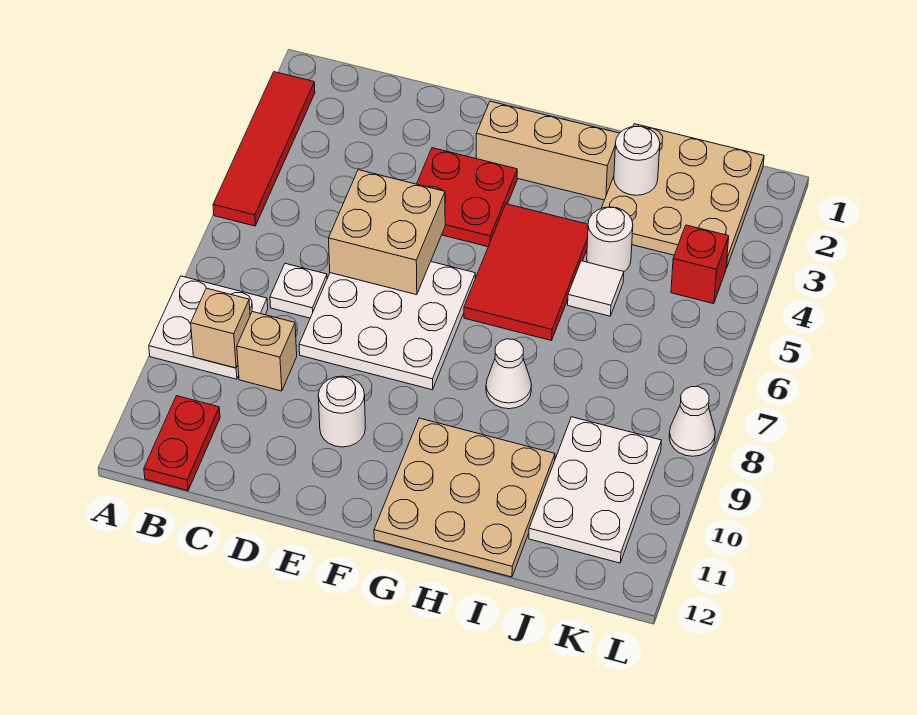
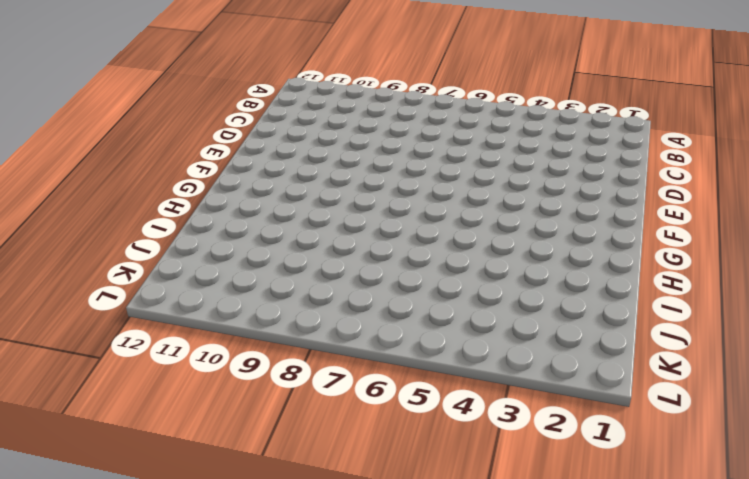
none -> red tile A2:A5 level 1
none -> white plate A8:B9 level 1
none -> red plate B11:B12 level 1

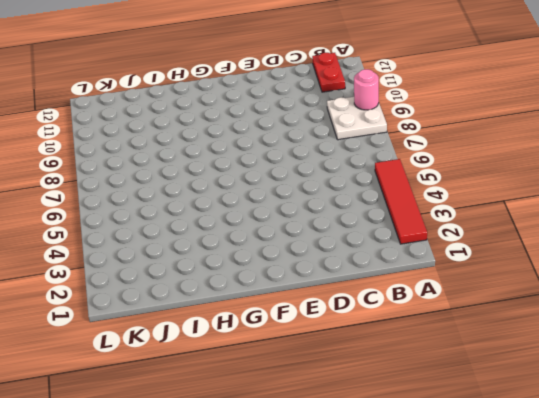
pink round brick A9 level 2 -> none
none -> white plate C7 level 1
none -> tan brick C9 level 1
none -> white plate D6:F8 level 1

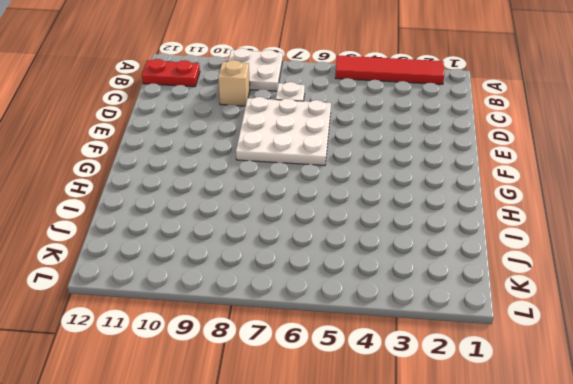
none -> red plate E3:F4 level 1
none -> white round brick E10 level 1
none -> tan brick F2:H2 level 1

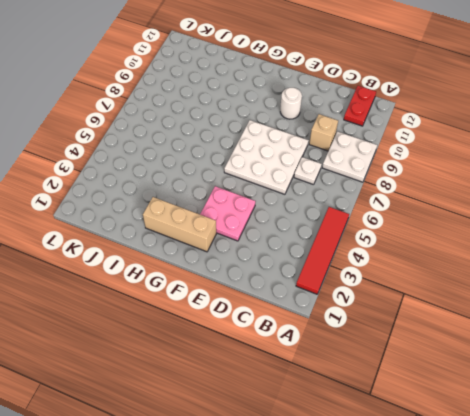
pink plate E3:F4 level 1 -> red plate E3:F4 level 1
none -> red tile G4:H6 level 1
none -> tan plate G10:I12 level 1
none -> white cone H8 level 1

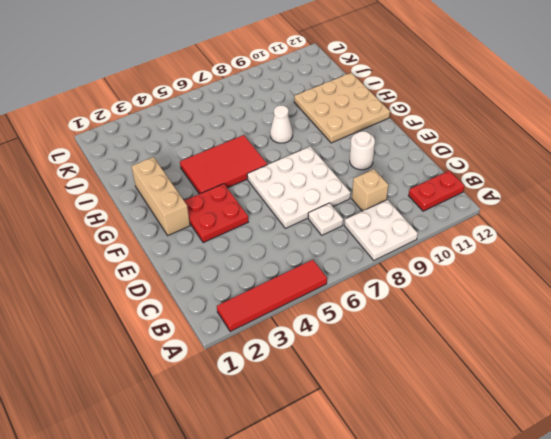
none -> tan plate I1:K3 level 1
none -> white round brick I4 level 1
none -> white tile I5 level 1

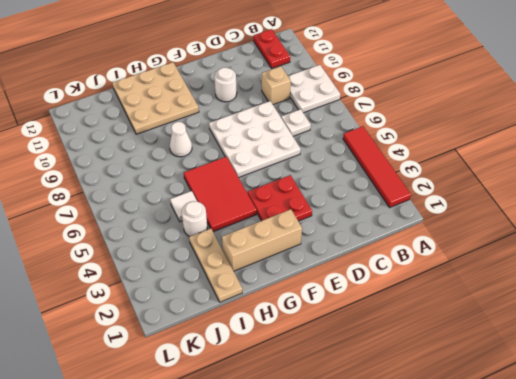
tan plate I1:I3 level 1 -> tan plate I1:K3 level 1
none -> white plate J9:K11 level 1
none -> red brick K4 level 1
none -> white cone L8 level 1

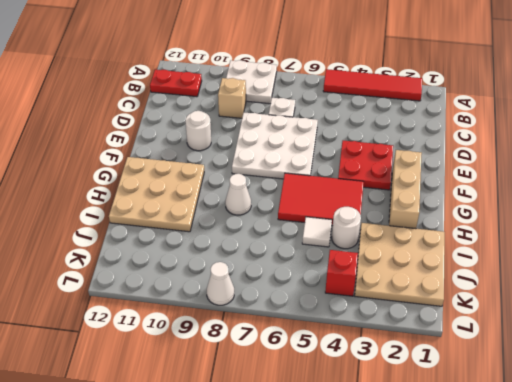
none -> white plate J9:K11 level 1
none -> tan brick B9 level 2
none -> tan brick D5:E6 level 2

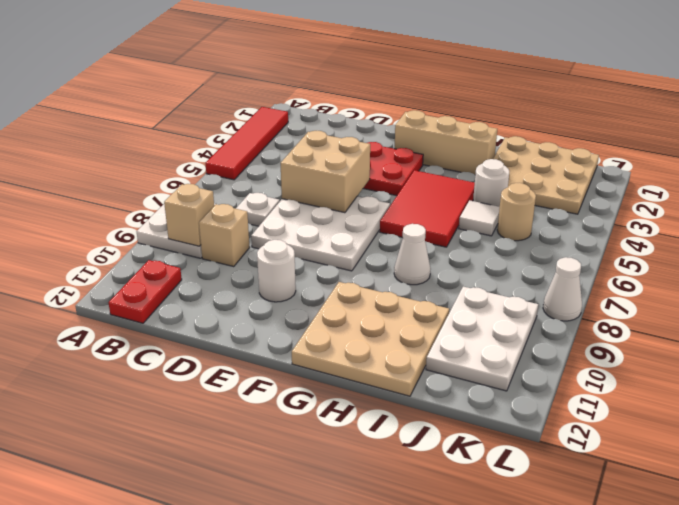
tan round brick J5 level 1 -> none
none -> red brick K4 level 1
none -> white round brick I2 level 2

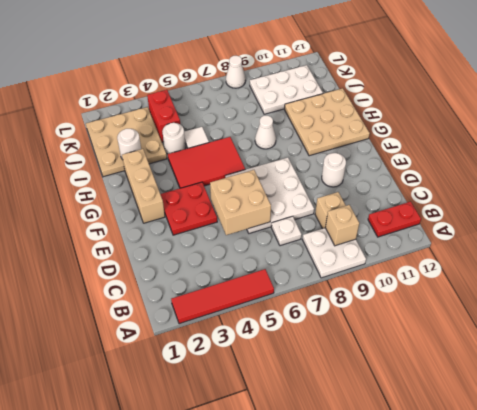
red brick J4:K4 level 1 -> red brick K4 level 1

